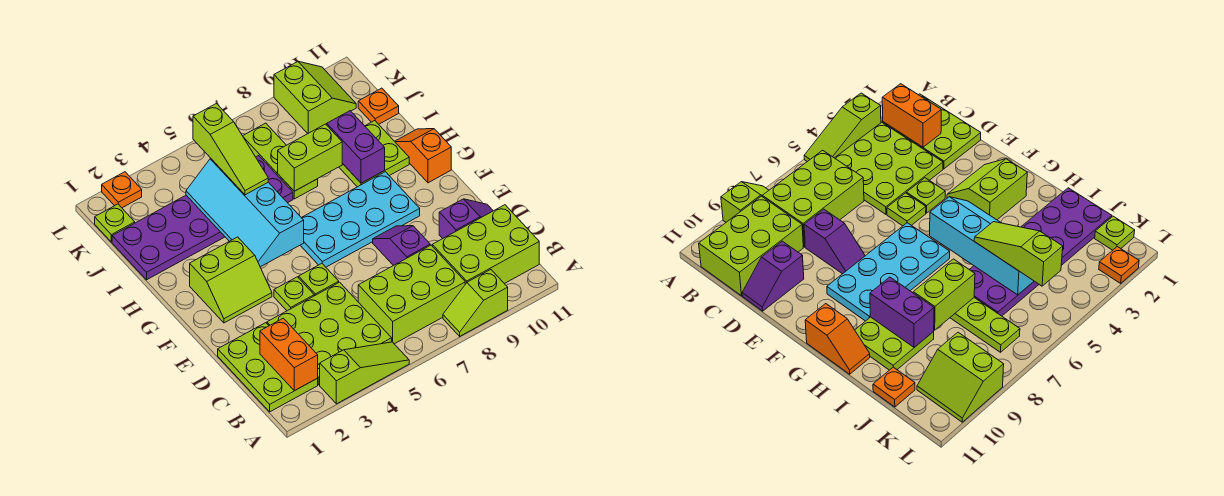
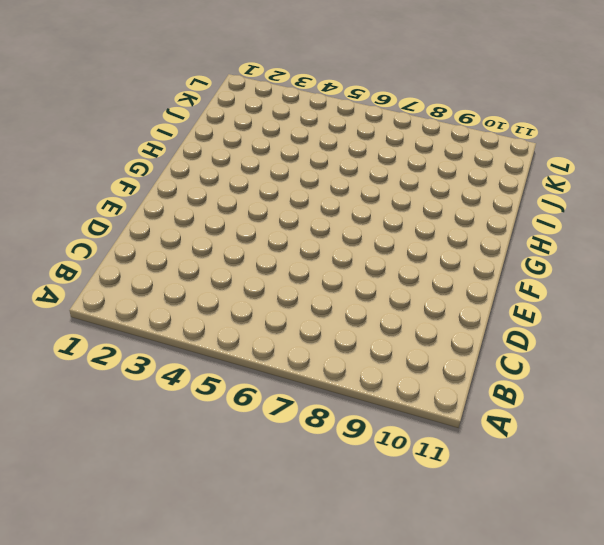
none -> lime slope A3:A5 level 1 top 3
none -> lime slope A8:A9 level 1 top 9
none -> lime plate B1:D2 level 1

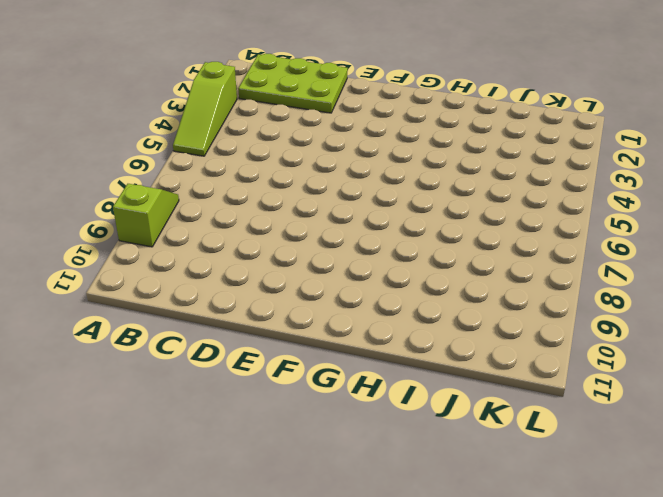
none -> lime plate B3:D5 level 1
none -> lime brick B6:C8 level 1
none -> lime brick B9:C11 level 1

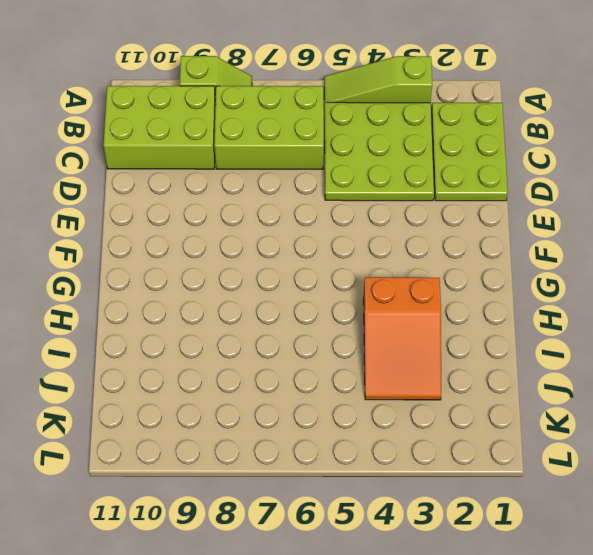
orange slope H3:J4 level 1 top H -> purple plate I1:J6 level 1
none -> purple slope D8:E8 level 1 top D
none -> purple slope D10:D11 level 1 top 10
none -> lime plate E4 level 1

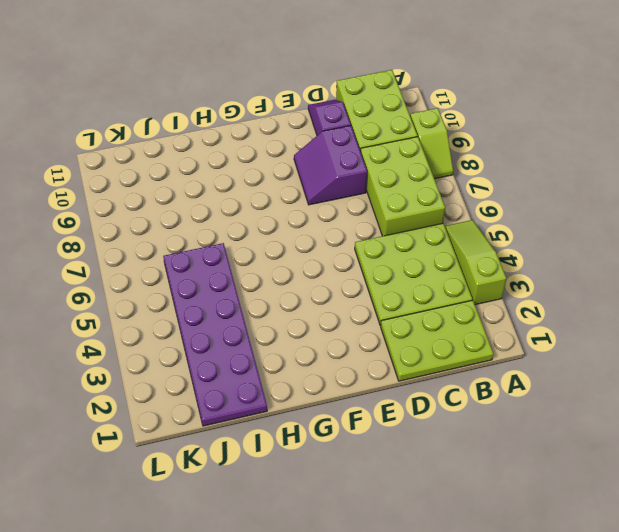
purple slope D8:E9 level 1 top D -> purple slope D8:E8 level 1 top D
none -> lime plate E4 level 1
none -> lime plate E5 level 1
none -> lime slope F2:G3 level 1 top G

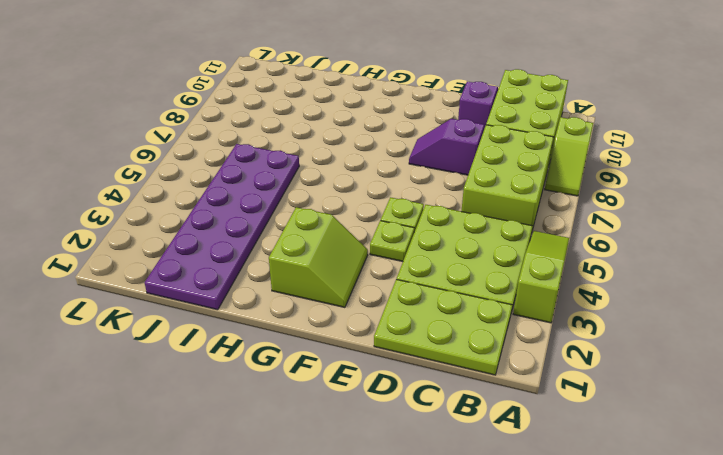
none -> cyan plate F6:G9 level 1
none -> orange slope G11:H11 level 1 top G
none -> lime plate H9:I10 level 1

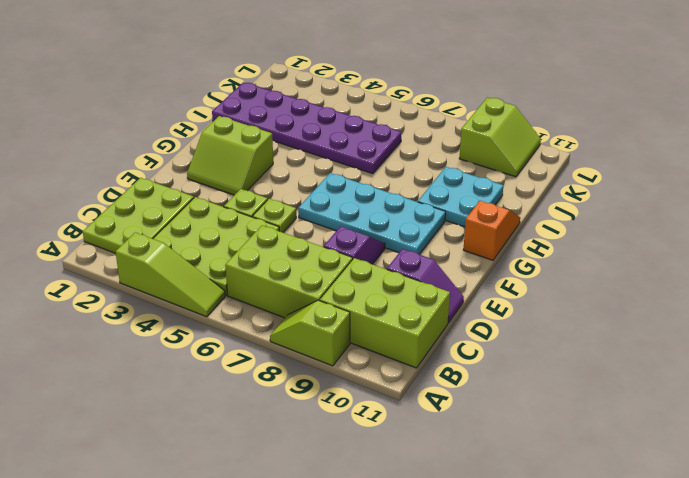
cyan plate H9:I10 level 1 -> lime plate H9:I10 level 1
none -> lime plate I7:K7 level 1
none -> orange plate J11 level 1
none -> lime plate K1 level 1

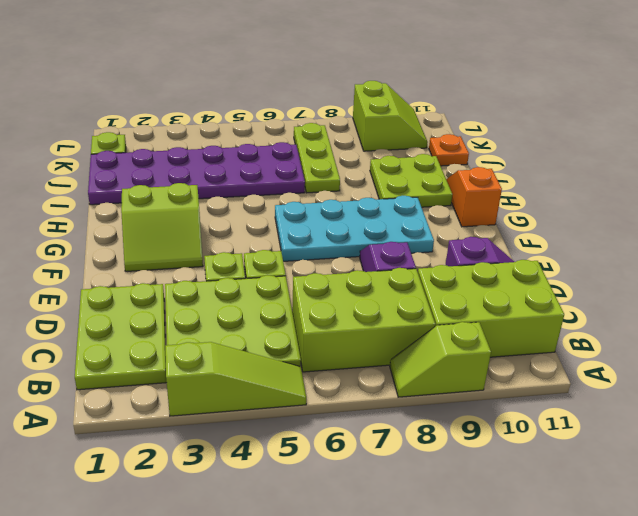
none -> orange plate L2 level 1
none -> orange brick B2:C2 level 2
none -> cyan slope G4:J5 level 2 top 5

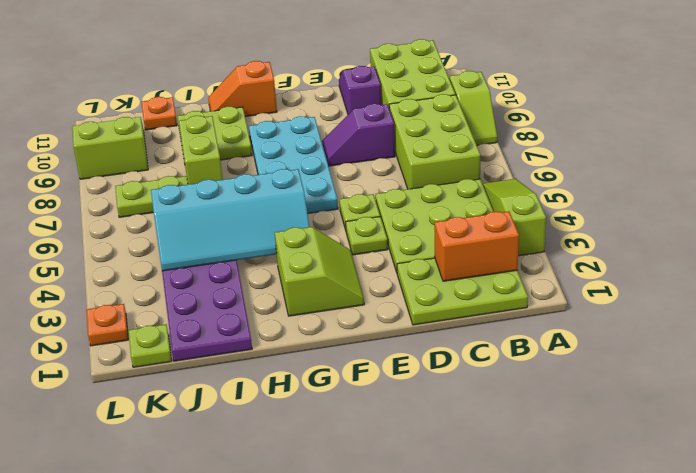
none -> purple brick H9:I9 level 2
none -> lime slope I5:K5 level 3 top K

